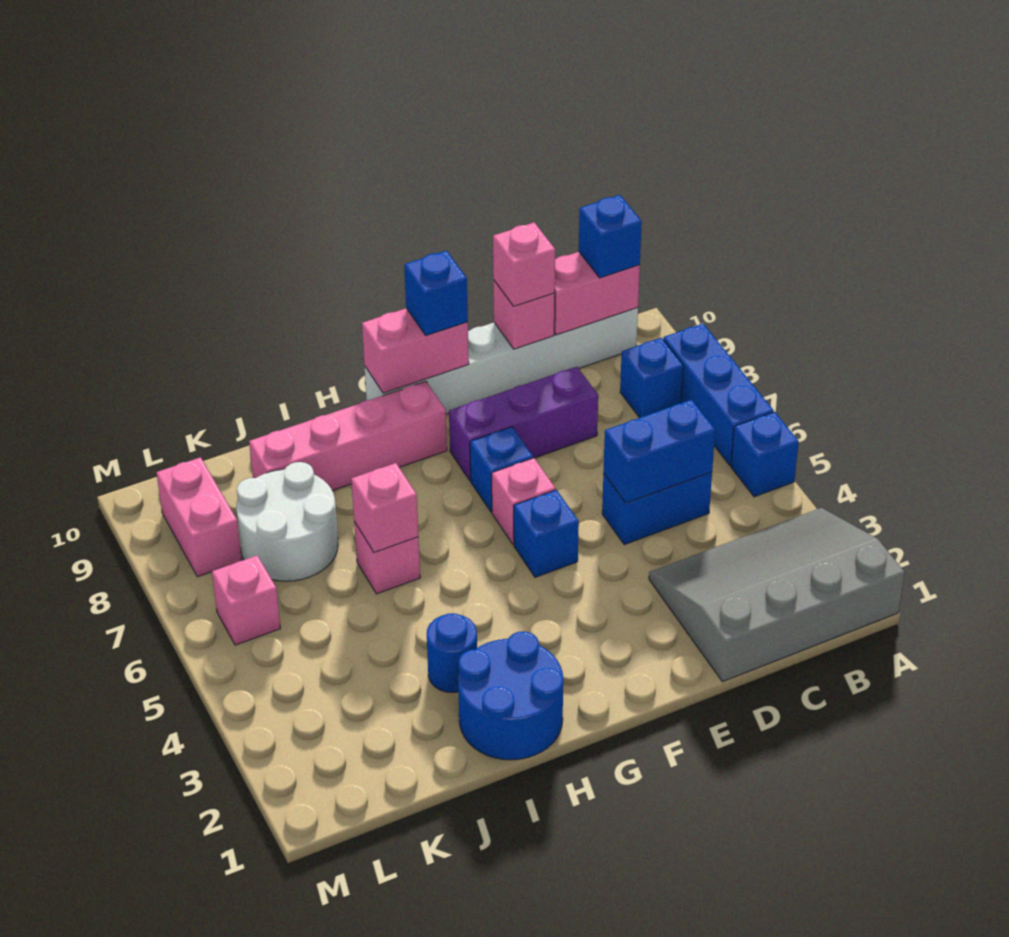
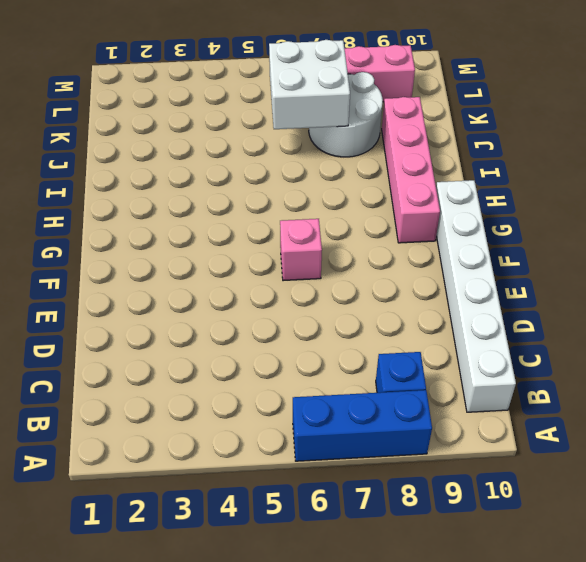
white brick J6:K7 level 2 -> none
none -> grey slope A1:D3 level 1 top 1
none -> blue brick A5 level 1
none -> blue brick C5:D5 level 1

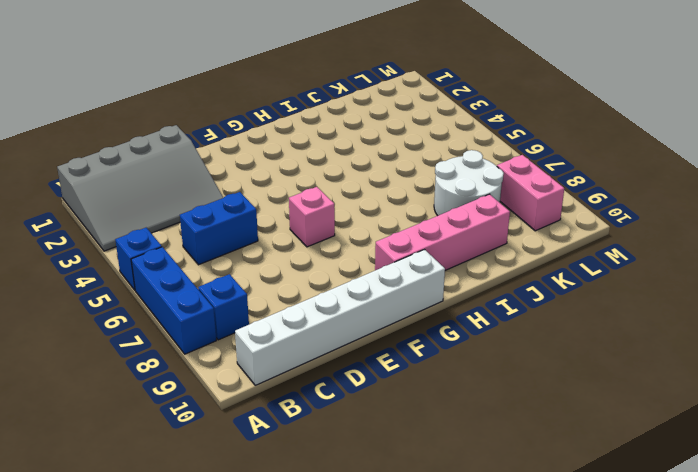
none -> purple brick D8:F8 level 1
none -> blue brick F5 level 1
none -> blue brick F7 level 1

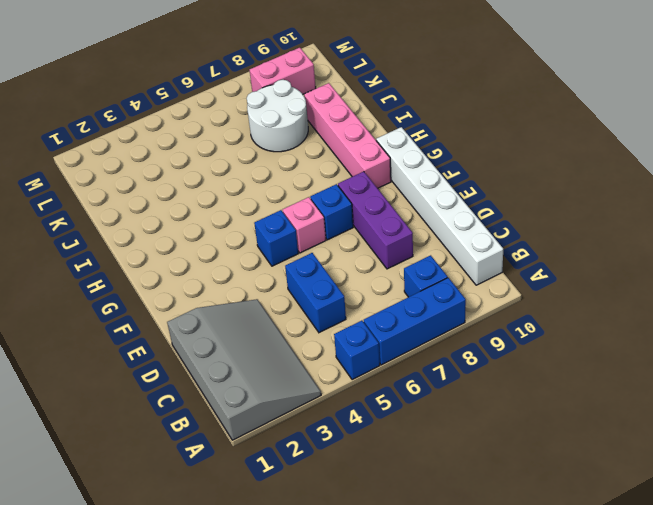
none -> blue round brick H1:I2 level 1
none -> blue round brick I3 level 1
none -> pink brick I6 level 1

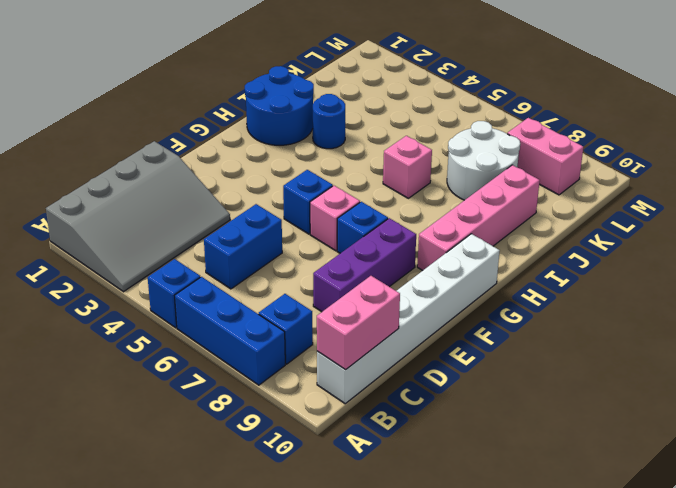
none -> pink brick L6 level 1
none -> blue brick C5:D5 level 2
none -> pink brick D10 level 2

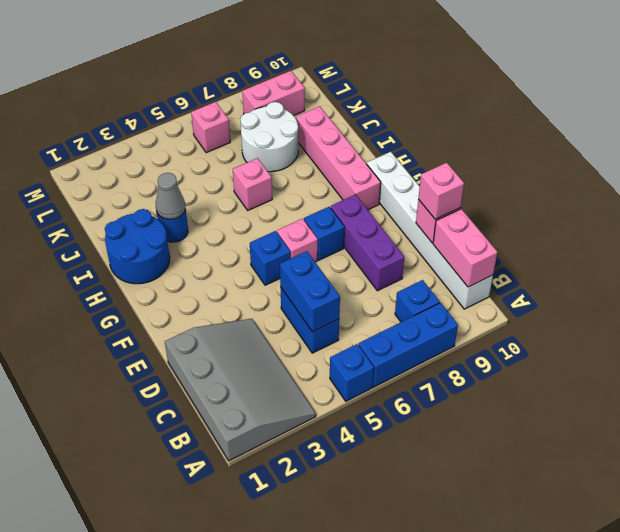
grey cone I3 level 2 -> none
none -> pink brick F10:G10 level 2
none -> pink brick I6 level 2
none -> blue brick B10 level 3

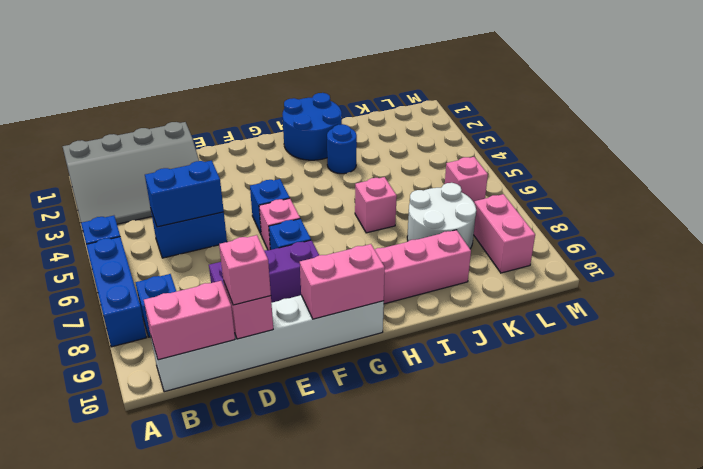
none -> pink brick I6 level 2
none -> blue brick B10 level 3
none -> blue brick F10 level 3

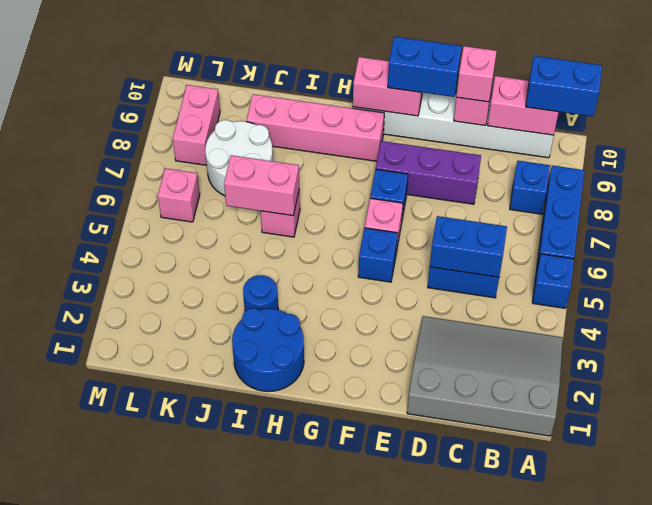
blue brick A10:B10 level 3 -> blue brick B10 level 3
blue brick E10:F10 level 3 -> blue brick F10 level 3
pink brick I6:J6 level 2 -> pink brick I6 level 2

